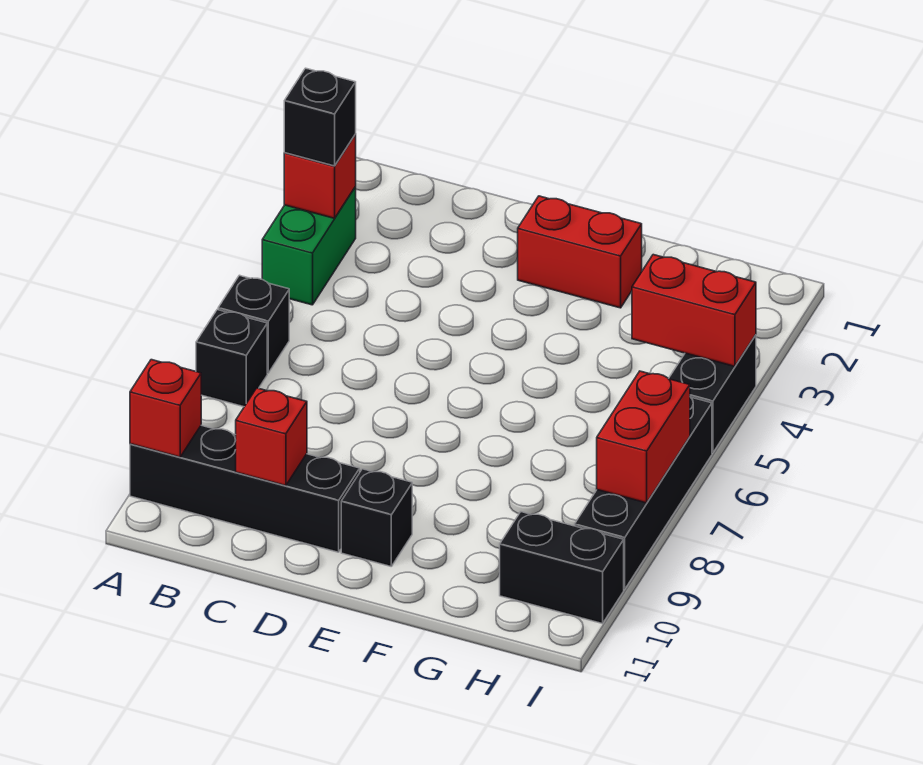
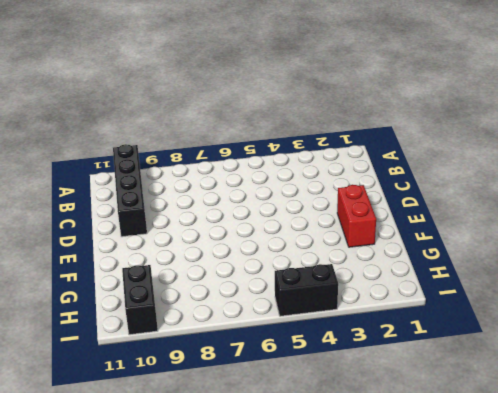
none -> green brick A3:A4 level 1
none -> black brick A6 level 1
none -> black brick A7 level 1

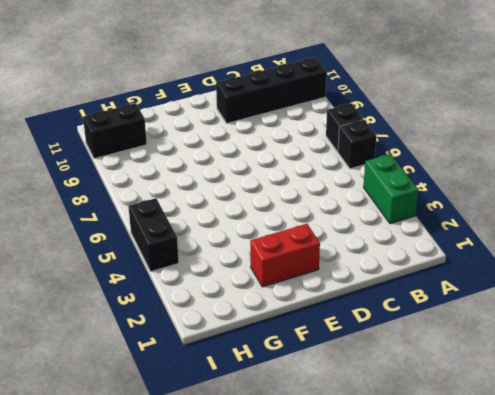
none -> black brick E10 level 1
none -> black brick I6:I9 level 1
none -> red brick A3 level 2

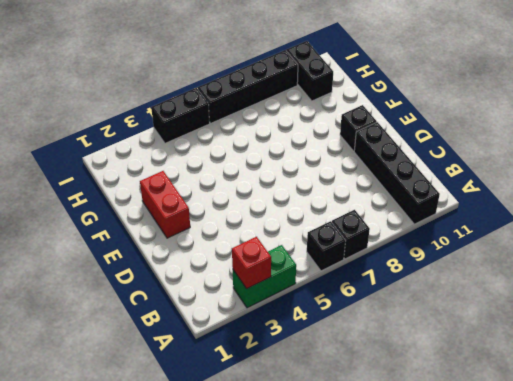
none -> red brick A10 level 2
none -> red brick C10 level 2
none -> red brick H4:I4 level 2

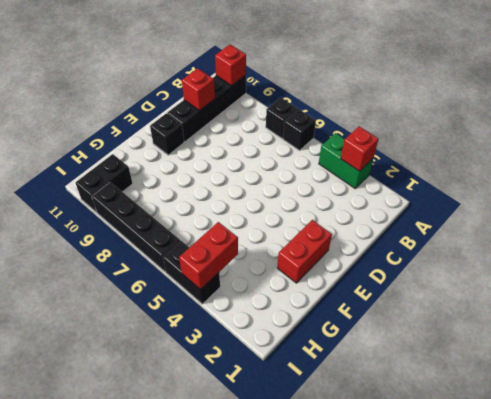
none -> red brick I7:I8 level 2
none -> black brick A3 level 3

